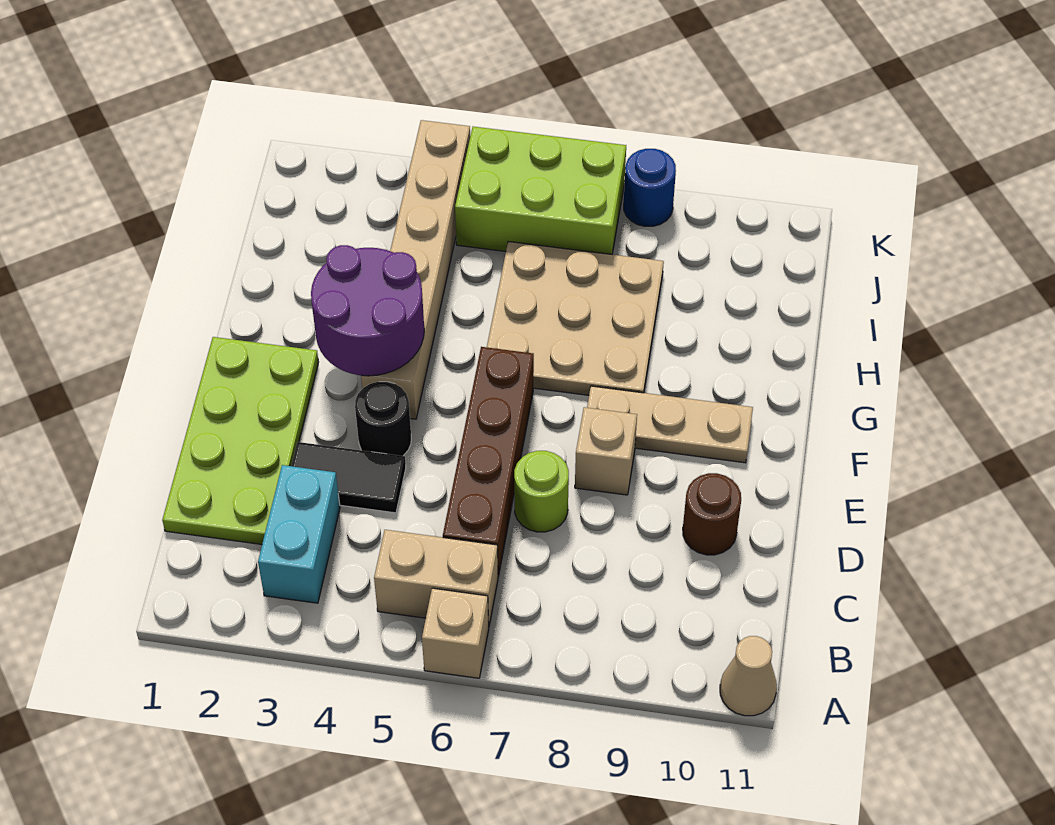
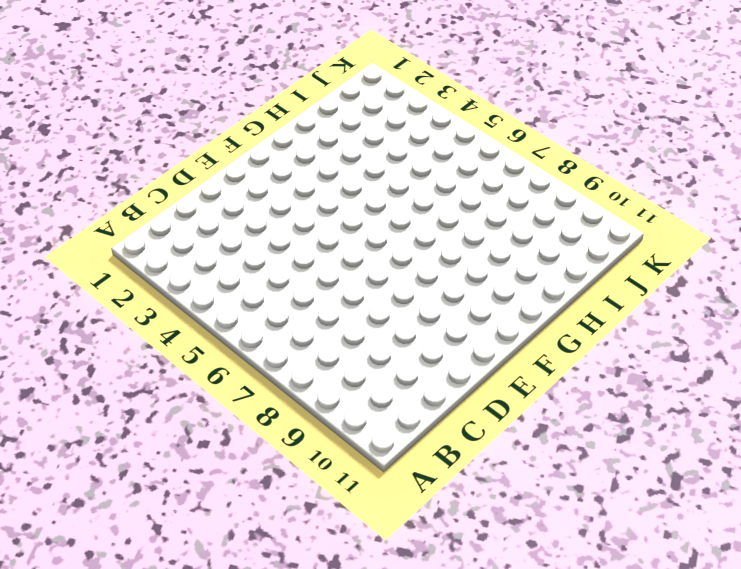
none -> tan brick A6 level 1
none -> tan cone A11 level 1
none -> cyan brick B3:C3 level 1

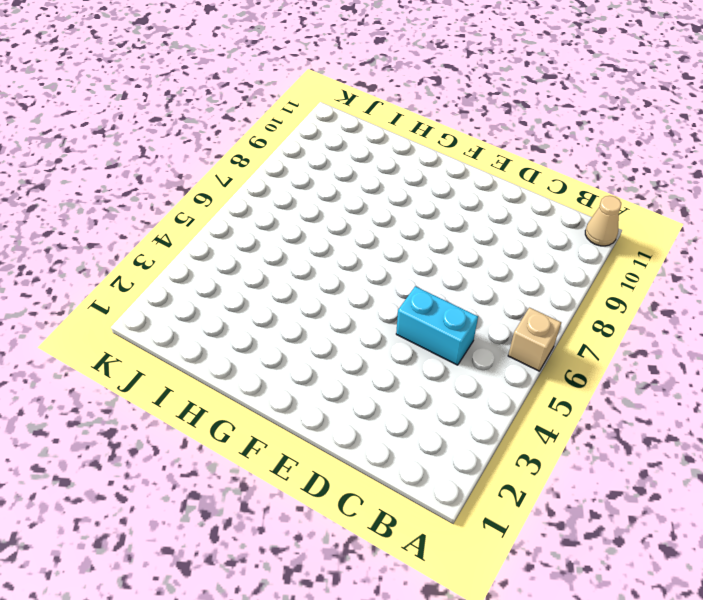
cyan brick C5:D5 level 1 -> cyan brick B3:C3 level 1
none -> tan brick B5:B6 level 1
none -> lime plate C1:F2 level 1
none -> brown brick C6:F6 level 1

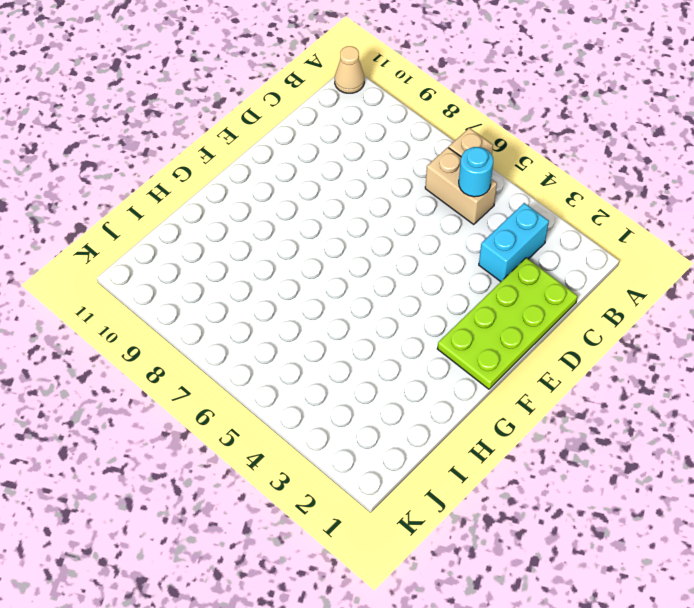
cyan round brick B5 level 2 -> none
none -> brown brick C6:F6 level 1
none -> black tile D3:D4 level 1
none -> lime round brick D7 level 1

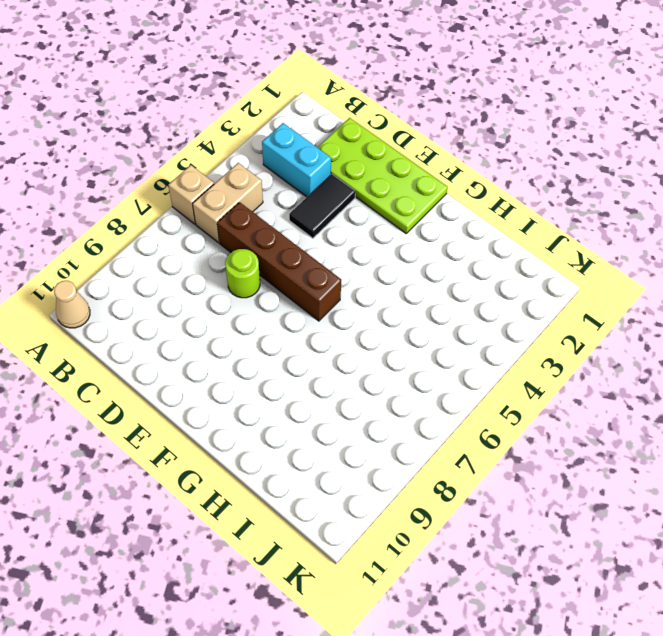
none -> brown round brick D10 level 1
none -> black round brick E4 level 1
none -> tan brick E8 level 1

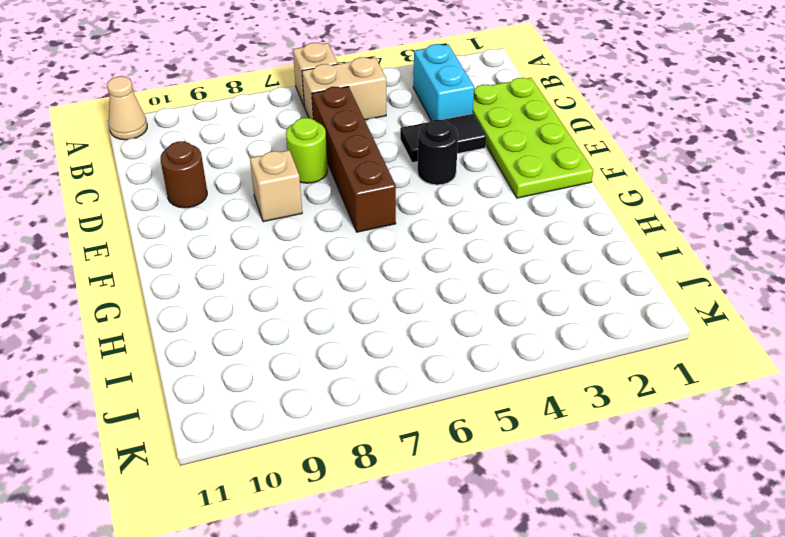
none -> tan brick F4:K4 level 1
none -> tan plate F8:F10 level 1
none -> tan plate G6:I8 level 1

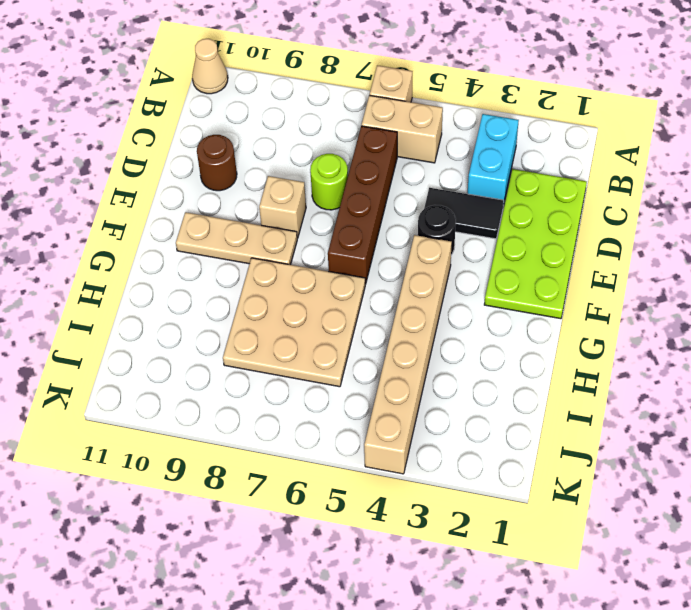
none -> lime brick J5:K7 level 1
none -> blue round brick K8 level 1
none -> purple round brick F3:G4 level 2

